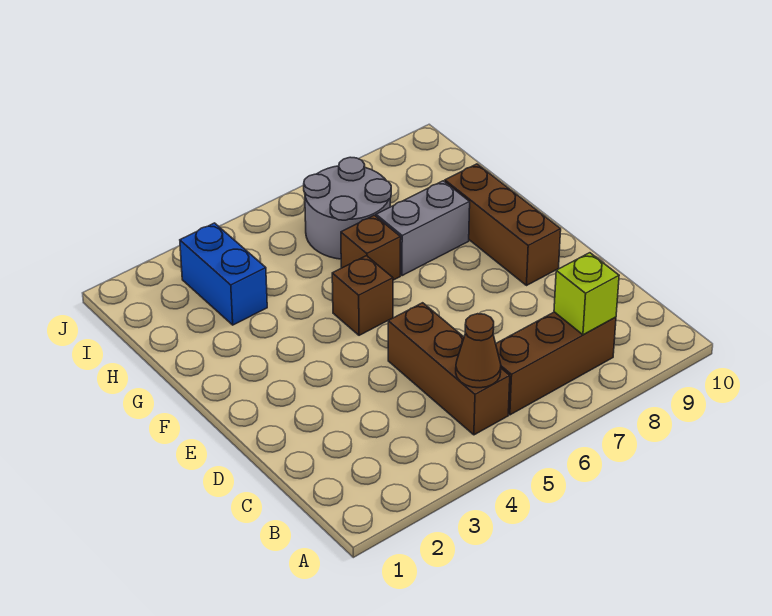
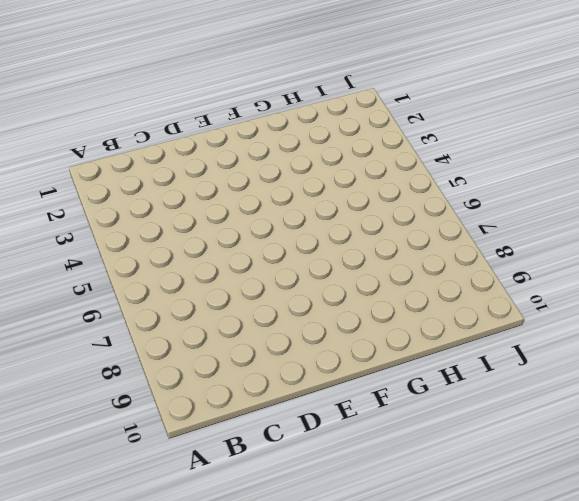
none -> brown brick B5:D5 level 1
none -> brown brick B6:B8 level 1

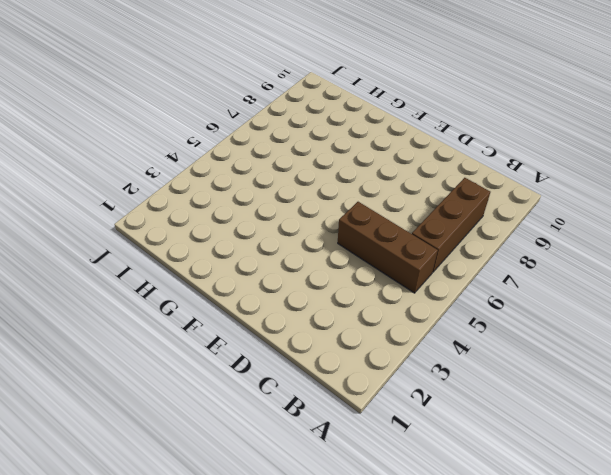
none -> brown brick E9:G9 level 1
none -> brown brick F5 level 1

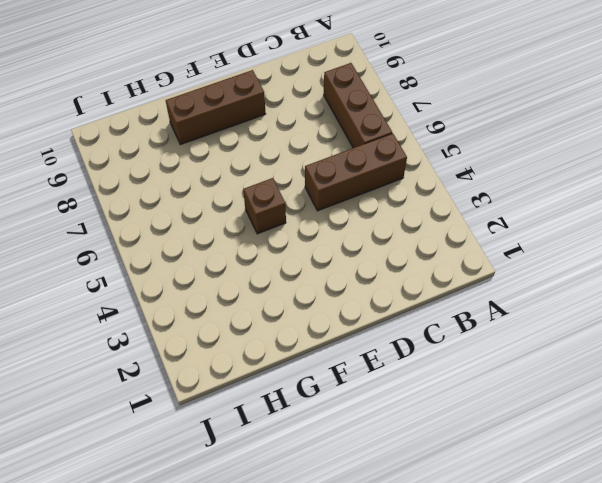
none -> brown brick G6 level 1
none -> grey brick G7:G8 level 1

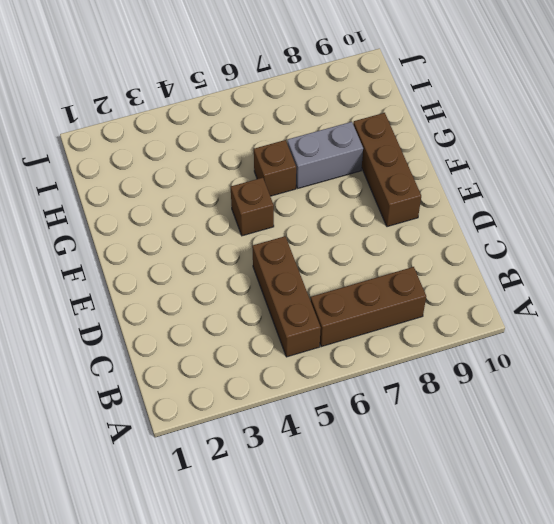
none -> blue brick H3:I3 level 1
none -> grey round brick H6:I7 level 1

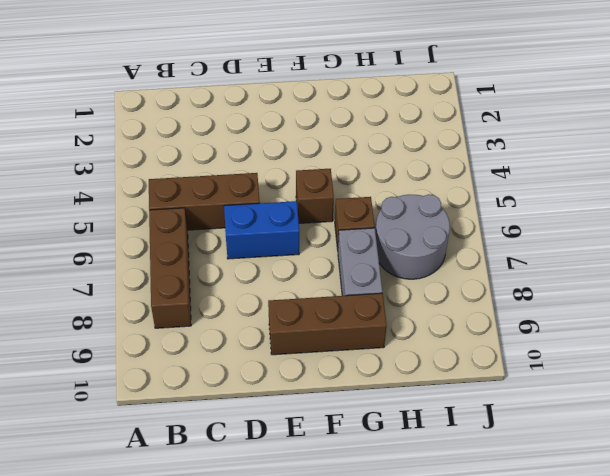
blue brick D6:E6 level 1 -> blue brick H3:I3 level 1
none -> brown cone B5 level 2
none -> lime brick B8 level 2

